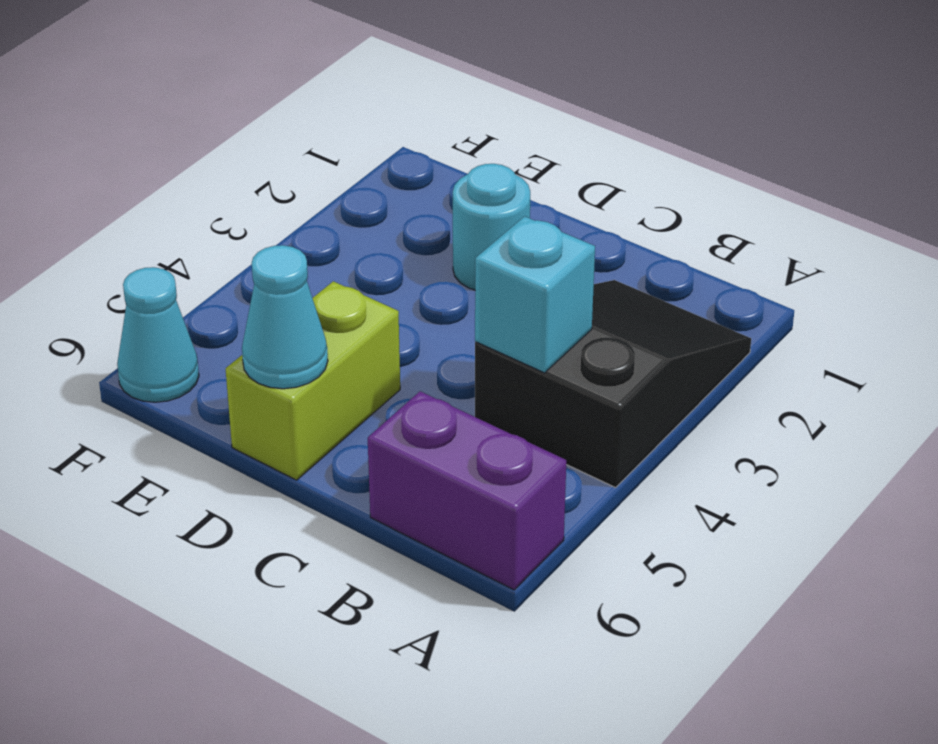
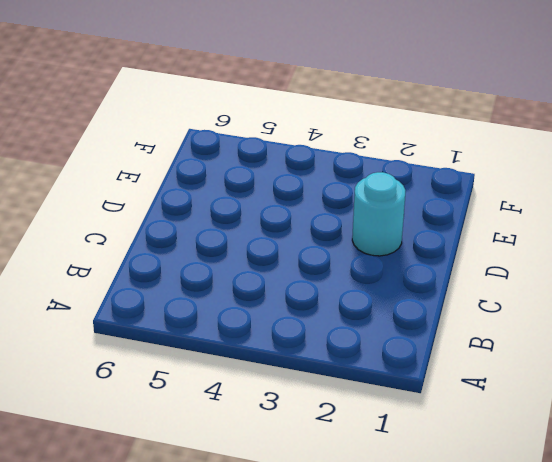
none -> black slope A2:B4 level 1 top 4
none -> purple brick A6:B6 level 1

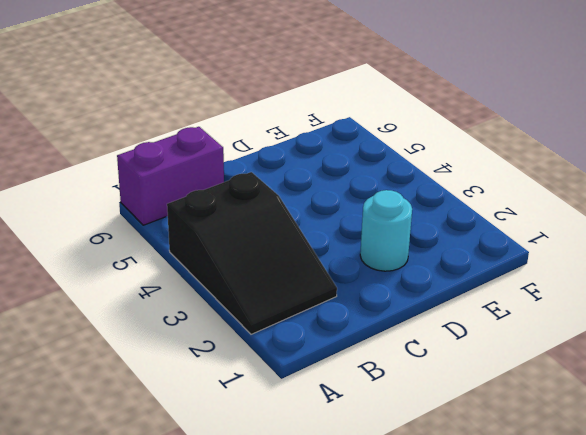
none -> lime brick D5:D6 level 1
none -> cyan cone F6 level 1

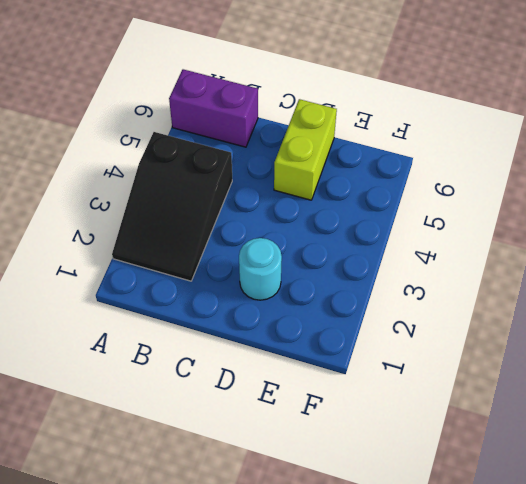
none -> cyan cone F6 level 1
none -> cyan brick B4 level 2

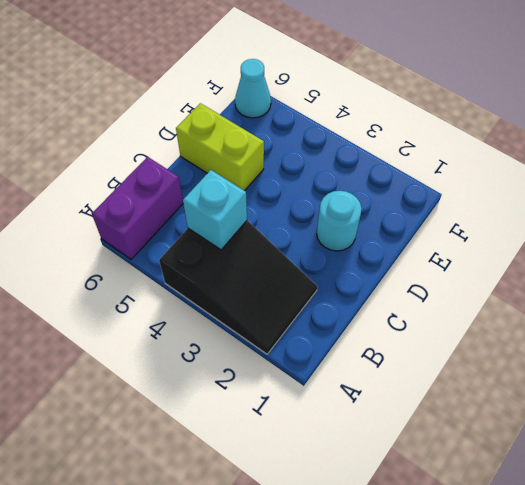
none -> cyan cone D6 level 2

